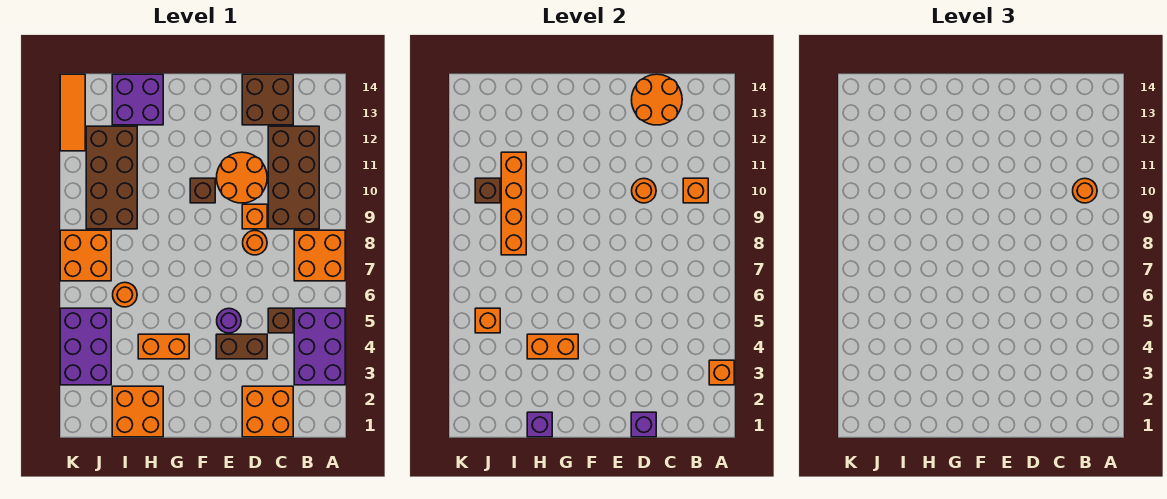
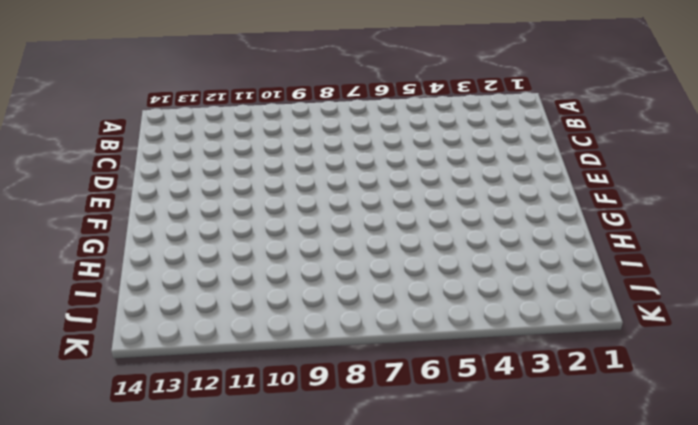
none -> purple brick A3:B5 level 1
none -> orange brick A7:B8 level 1
none -> brown brick B9:C12 level 1
none -> orange brick C1:D2 level 1

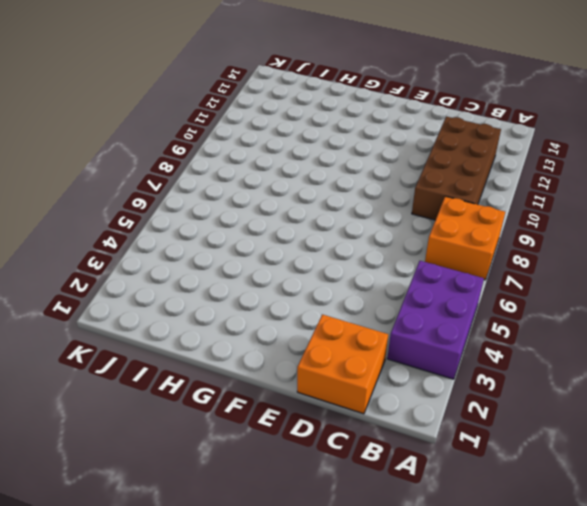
none -> brown brick C5 level 1
none -> brown brick C13:D14 level 1
none -> brown brick D4:E4 level 1
none -> orange round brick D8 level 1

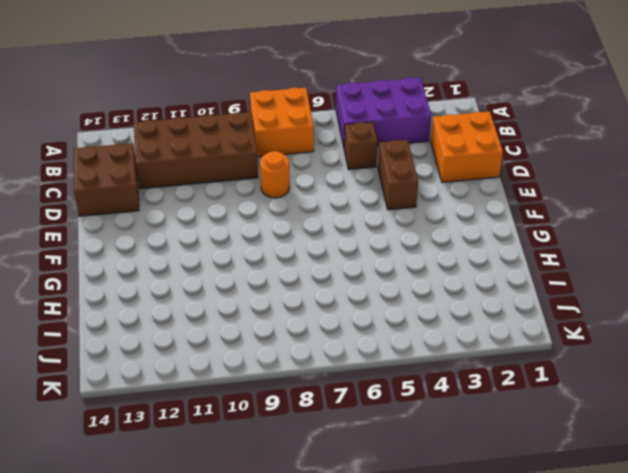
none -> orange brick D9 level 1
none -> orange round brick D10:E11 level 1
none -> purple round brick E5 level 1
none -> brown brick F10 level 1

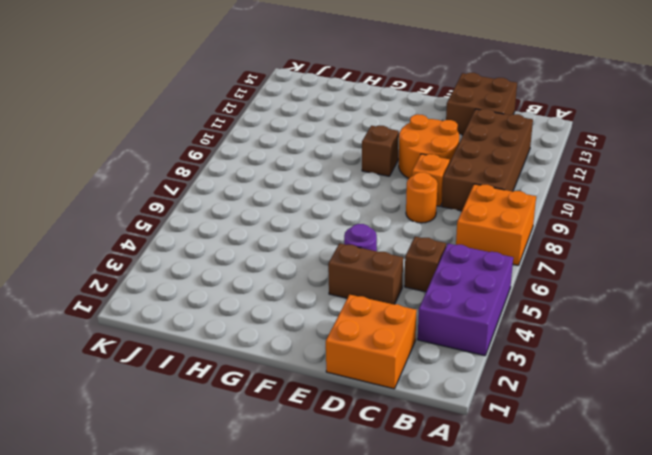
none -> orange brick G4:H4 level 1
none -> orange brick H1:I2 level 1
none -> purple brick H13:I14 level 1
none -> orange round brick I6 level 1

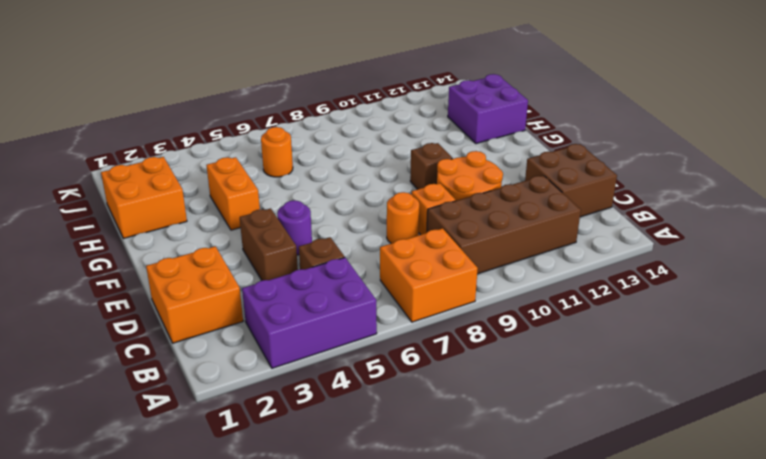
none -> brown brick I9:J12 level 1
none -> purple brick J3:K5 level 1
none -> orange brick J7:K8 level 1
none -> orange tile K12:K14 level 1

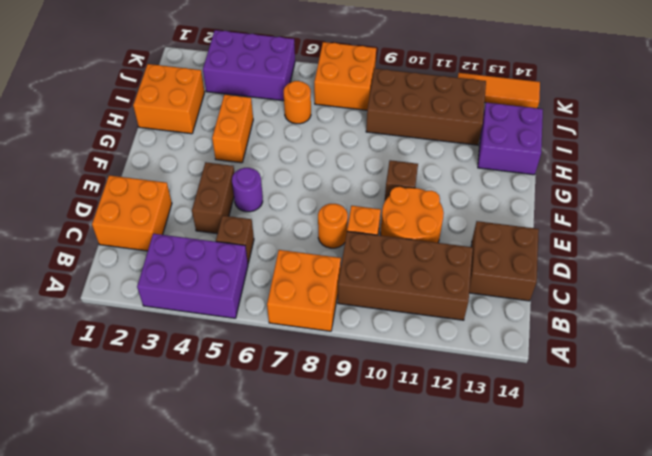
none -> orange brick A3 level 2
none -> orange brick B10 level 2
none -> orange round brick C13:D14 level 2
none -> purple brick D1 level 2

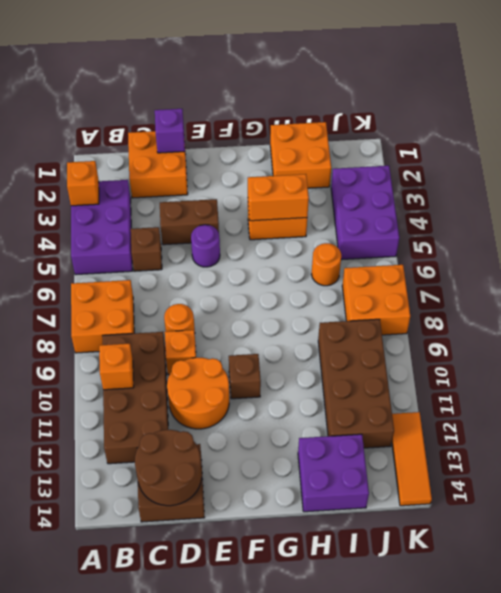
brown round brick C13:D14 level 2 -> orange round brick C13:D14 level 2
none -> orange round brick D10 level 2
none -> purple brick H1 level 2
none -> orange brick I8:I11 level 2
none -> orange brick J5 level 2

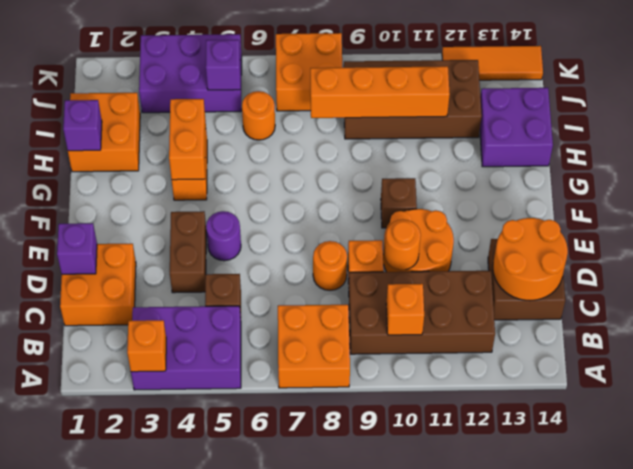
purple brick J5 level 2 -> orange brick J5 level 2
none -> brown brick J10 level 2
none -> orange round brick B10 level 3

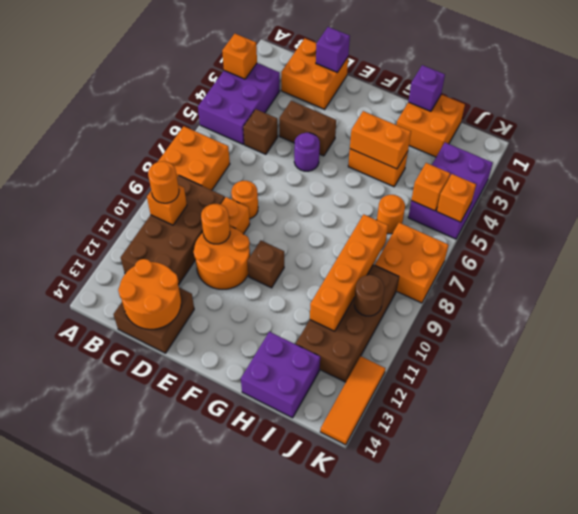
brown round brick J10 level 2 -> brown brick J10 level 2
orange brick K5 level 2 -> none

